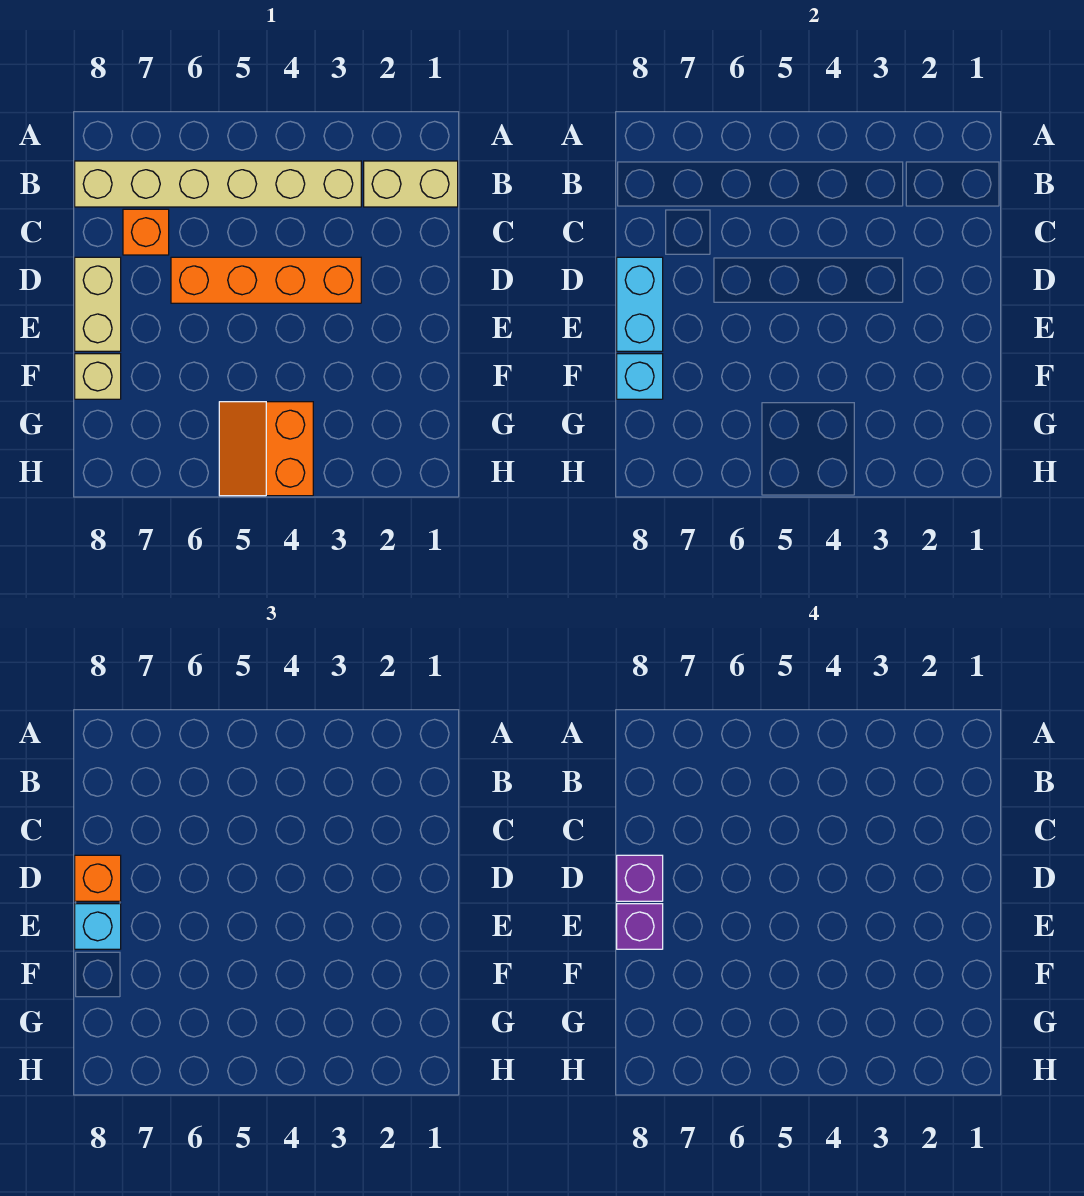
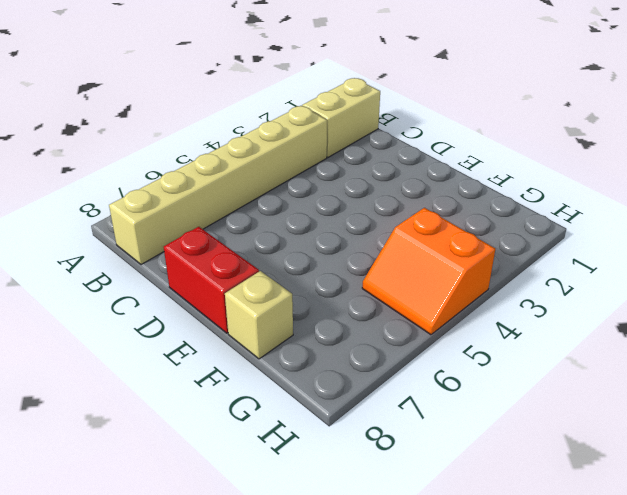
red brick D8:E8 level 1 -> tan brick D8:E8 level 1
none -> orange brick C7 level 1
none -> orange brick D3:D6 level 1
none -> cyan brick D8:E8 level 2

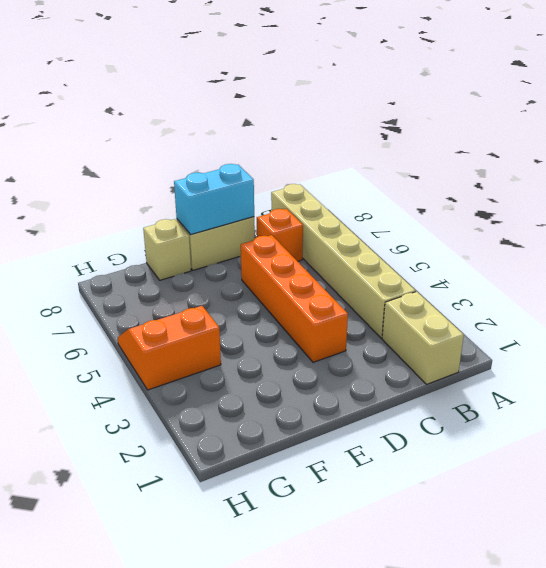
none -> cyan brick F8 level 2
none -> orange brick D8 level 3
none -> cyan brick E8 level 3

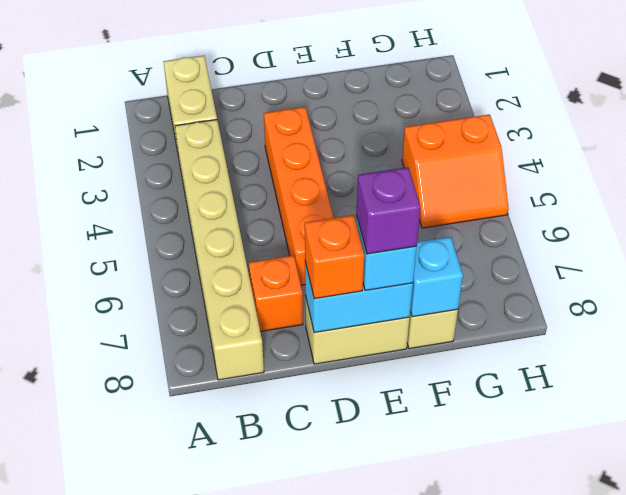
none -> purple brick D8 level 4

